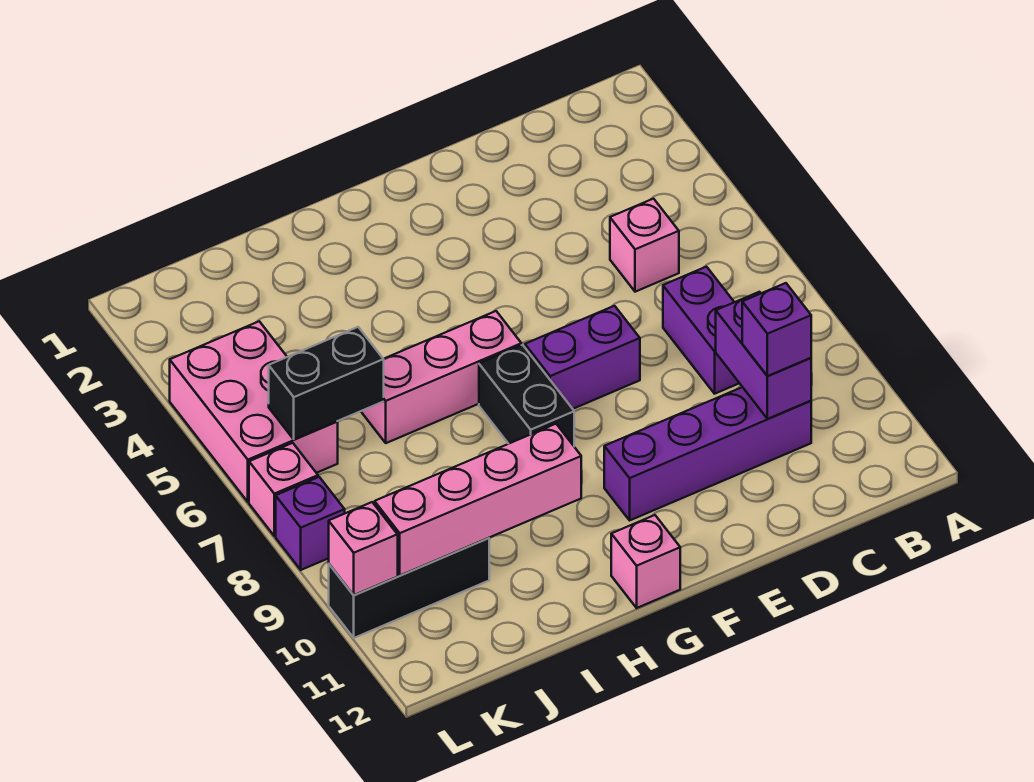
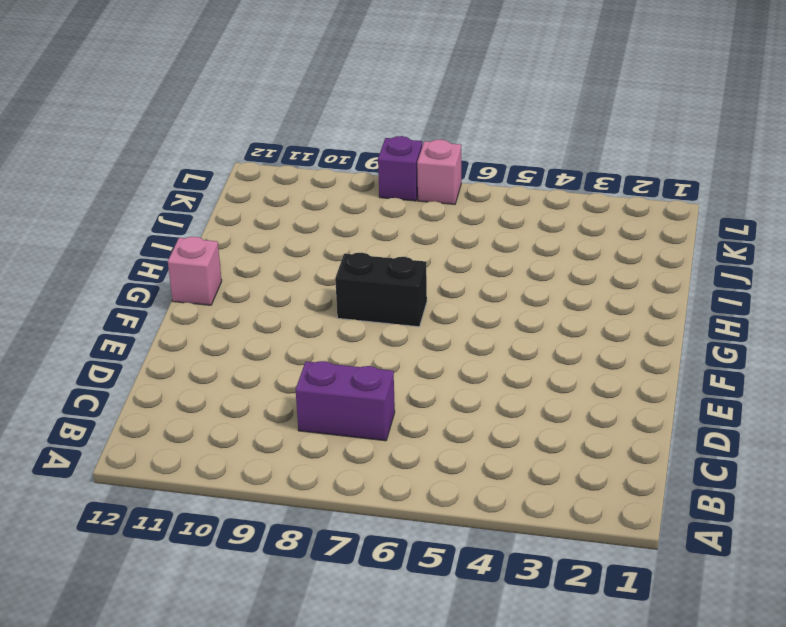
none -> pink brick C5 level 1
none -> purple brick C10:F10 level 1
none -> purple brick E7:F7 level 1

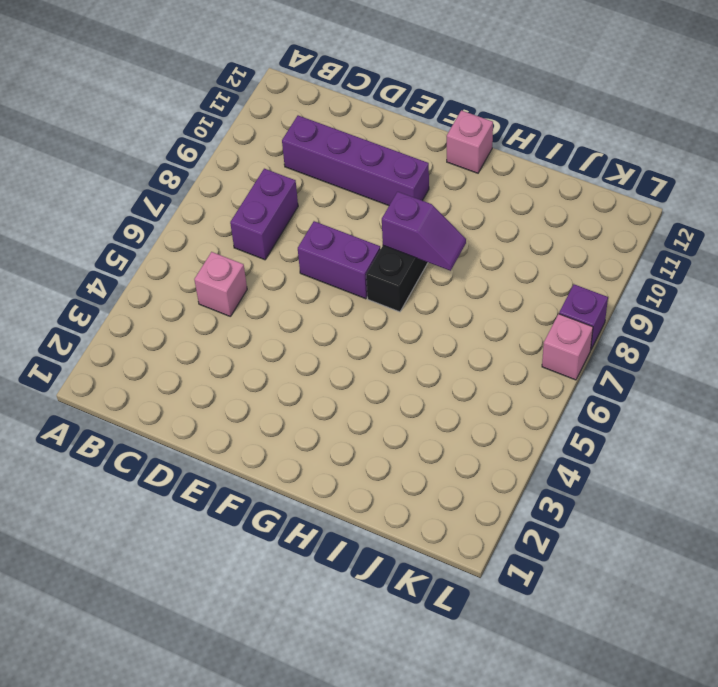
purple slope G8:H8 level 2 top G -> none
none -> pink brick G6:I6 level 1
none -> black brick J10:L10 level 1
none -> pink brick K4:L6 level 1

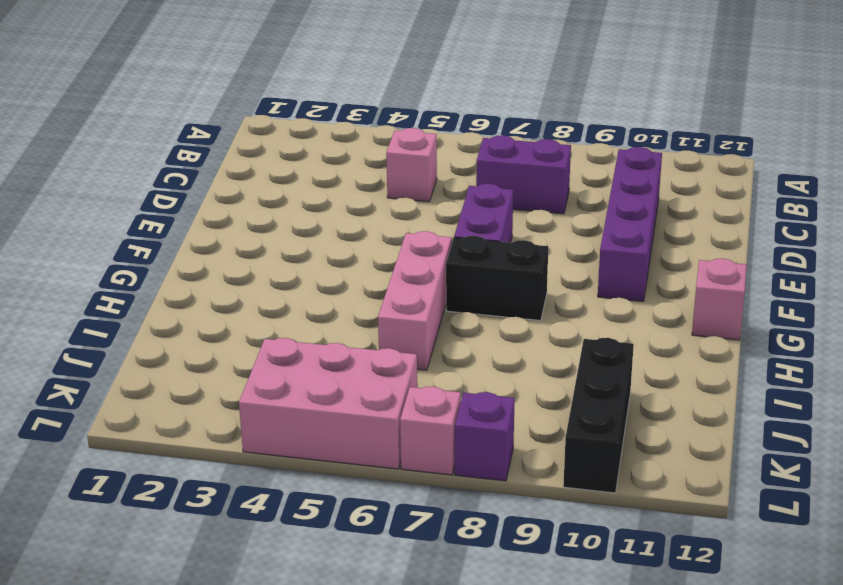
none -> purple brick C9:C10 level 2
none -> pink brick H10:K10 level 2
none -> black brick J6:K6 level 2

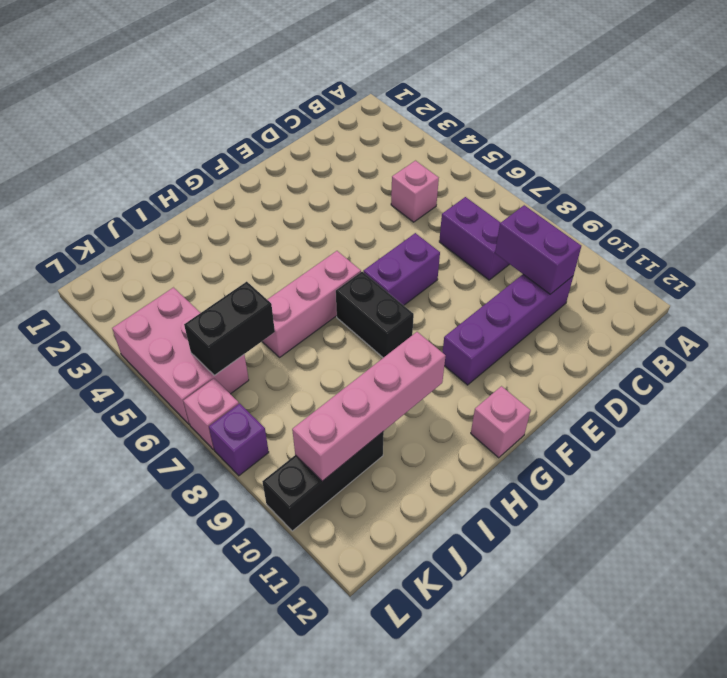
none -> pink brick L10 level 2
none -> purple brick C10 level 3

